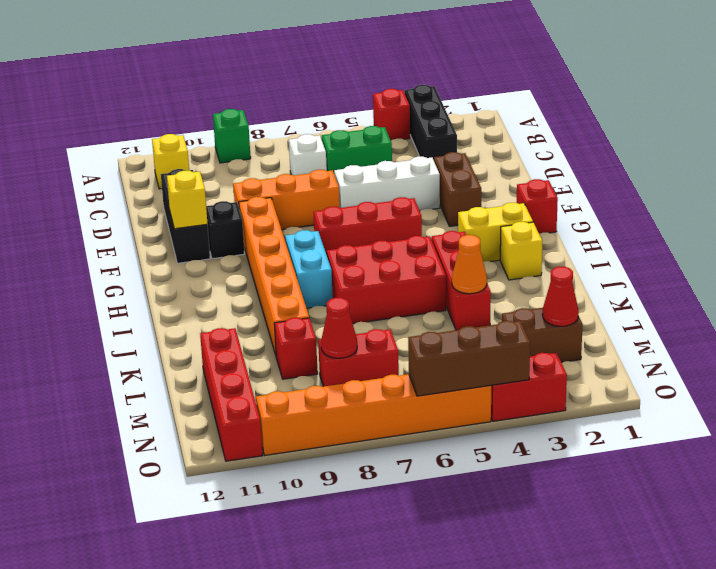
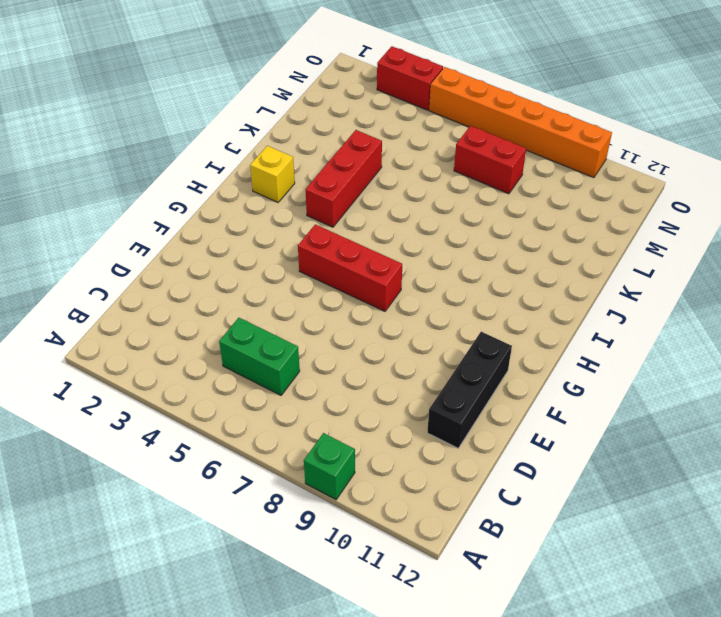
none -> black brick A3:C3 level 1
none -> red brick A4 level 1
none -> yellow brick B11 level 1
none -> white brick C7 level 1

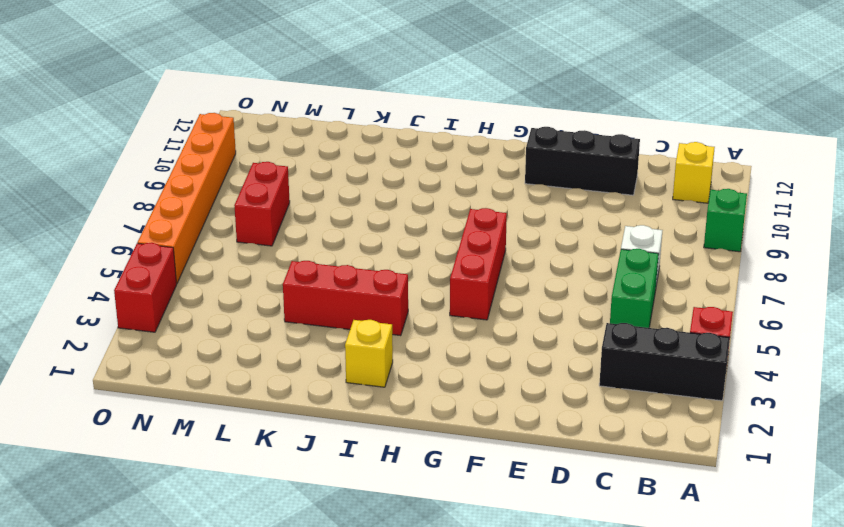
none -> brown brick E3:F3 level 1
none -> white brick E4:E6 level 1
none -> orange brick E7:E9 level 1
none -> orange brick F9:K9 level 1

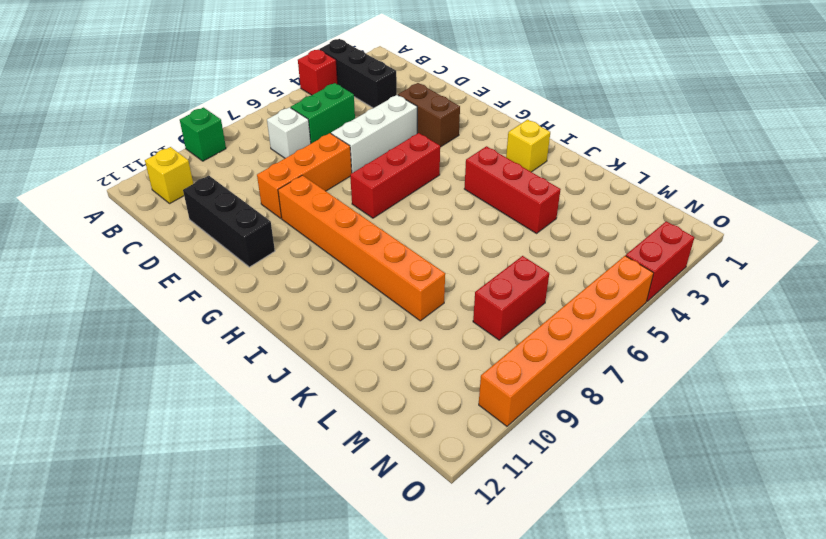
none -> black brick F10 level 1
none -> red brick G1 level 1
none -> yellow brick H2:H3 level 1
none -> cyan brick H8:I8 level 1

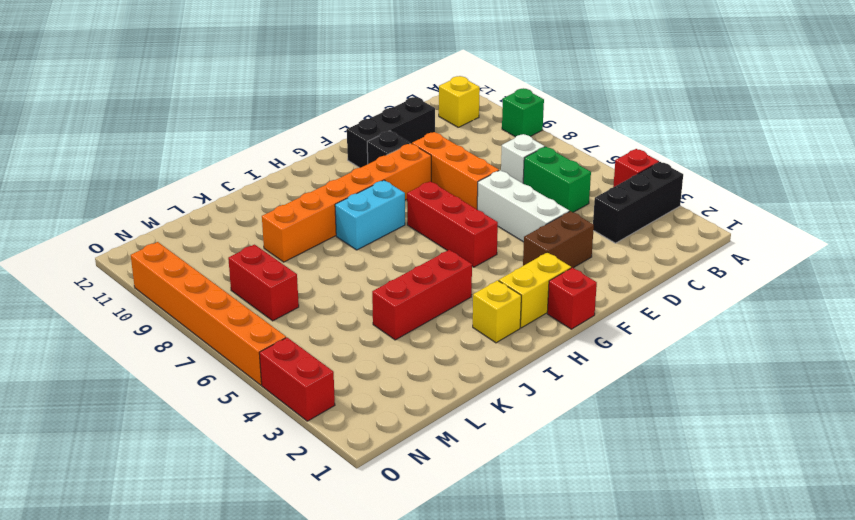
yellow brick G2:H2 level 1 -> yellow brick H2:H3 level 1
none -> red brick I5:J7 level 1
none -> red brick L9 level 1
none -> red brick L11:O11 level 1
none -> brown brick M2:M3 level 1

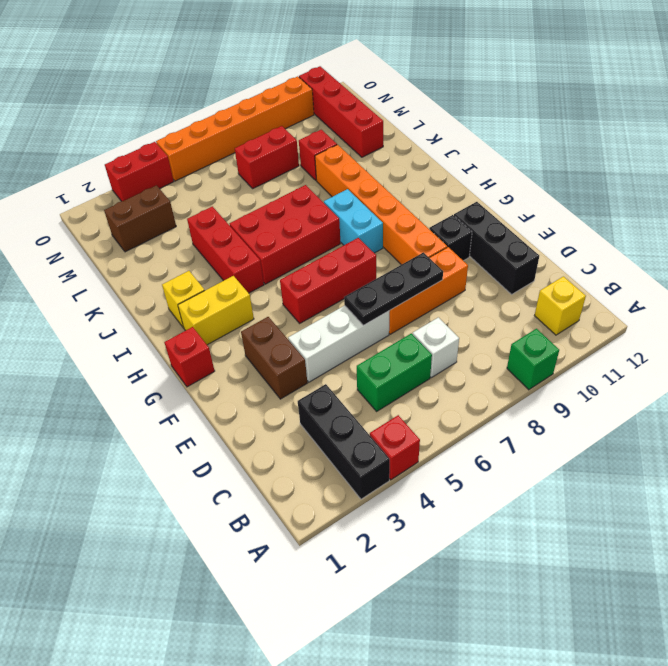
black plate E6:E8 level 2 -> none
none -> yellow brick F11 level 2
none -> orange cone K4 level 2
none -> red cone M2 level 2
none -> red cone M8 level 2

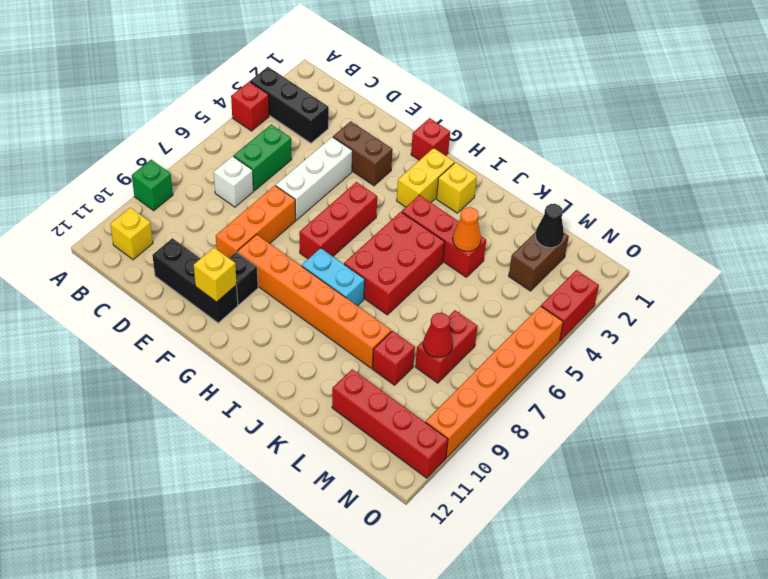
black cone M2 level 2 -> red cone M2 level 2
none -> brown brick O4:O6 level 2

